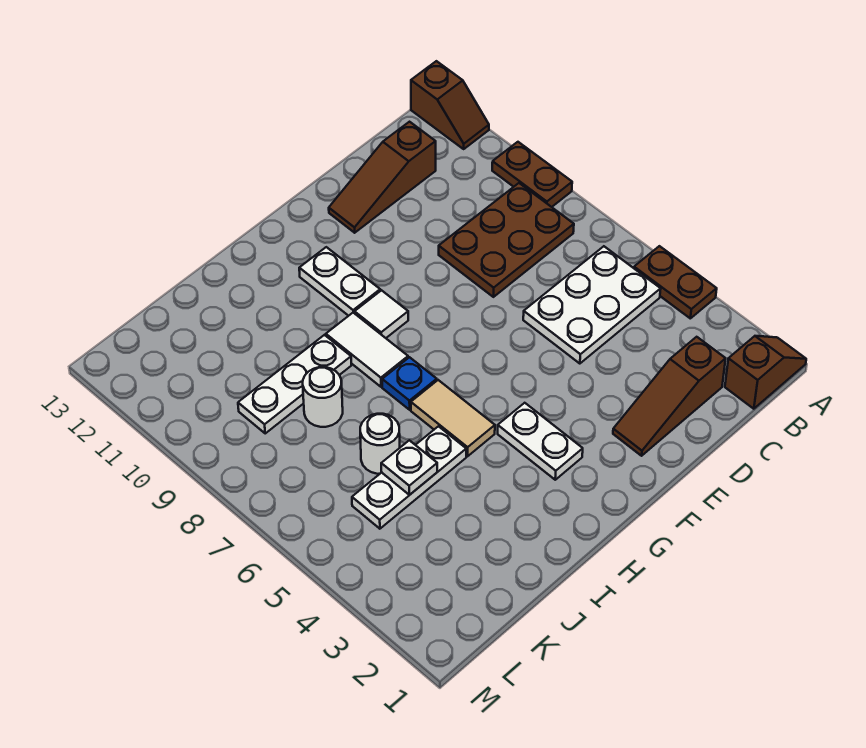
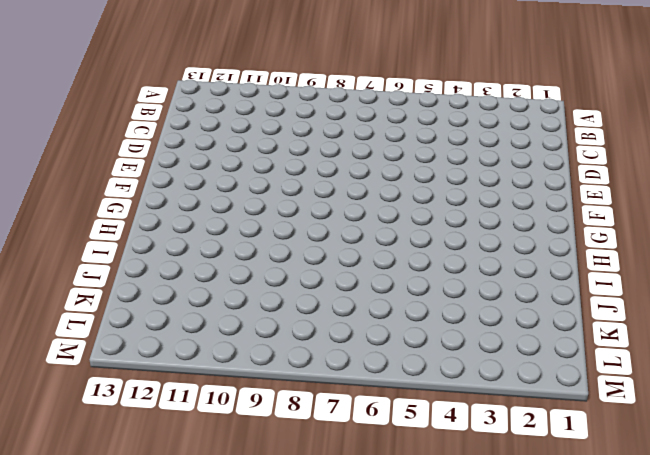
none -> brown slope A1:B1 level 1 top B
none -> brown plate A4:A5 level 1
none -> brown plate A9:A10 level 1

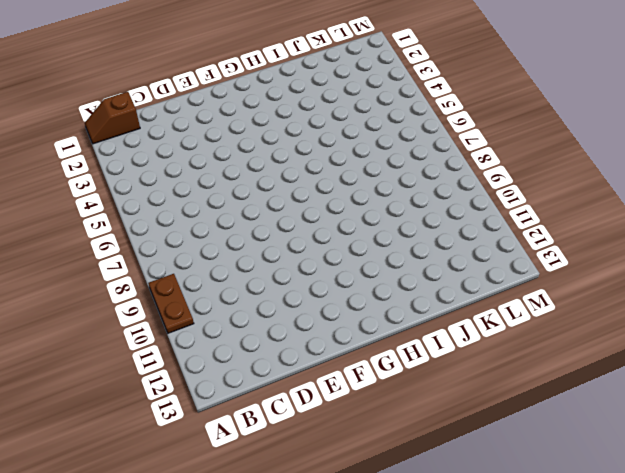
none -> brown plate A4:A5 level 1
none -> brown slope A12:A13 level 1 top 13
none -> white plate B5:D6 level 1

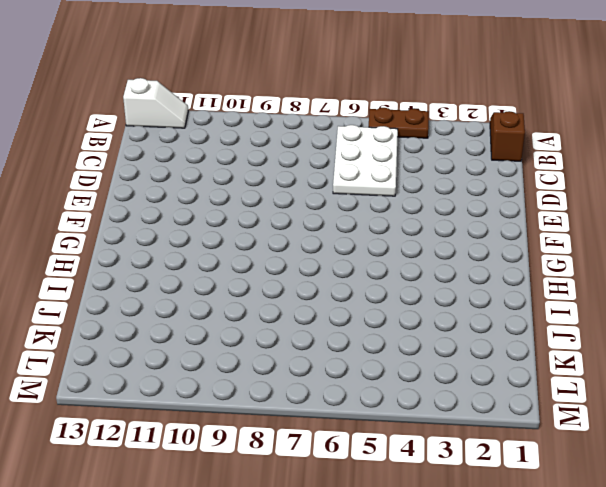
white slope A12:A13 level 1 top 13 -> brown slope A12:A13 level 1 top 13
none -> brown plate A9:A10 level 1
none -> brown plate B8:D9 level 1
none -> brown slope C2:E2 level 1 top C

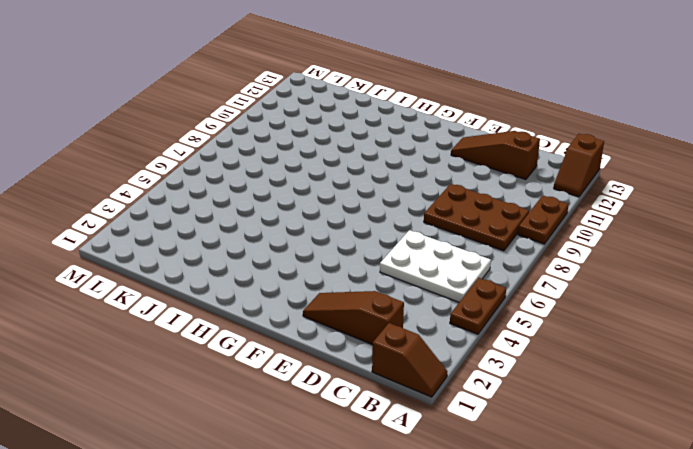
none -> white plate G3:G4 level 1
none -> white tile G9 level 1
none -> white plate G10:G11 level 1

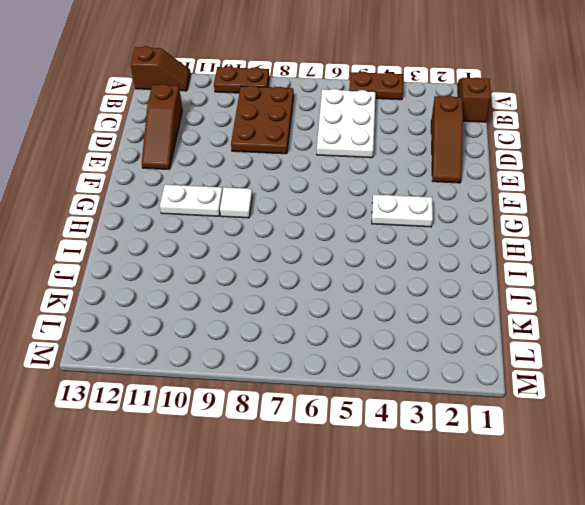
none -> tan tile H5:H6 level 1
none -> blue plate H7 level 1
none -> white tile H8:H9 level 1

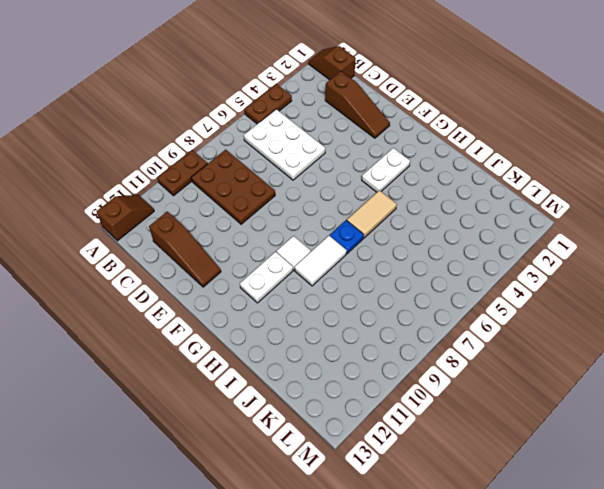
none -> white plate I5:K5 level 1
none -> white plate I9:K9 level 1
none -> white round brick J6 level 1

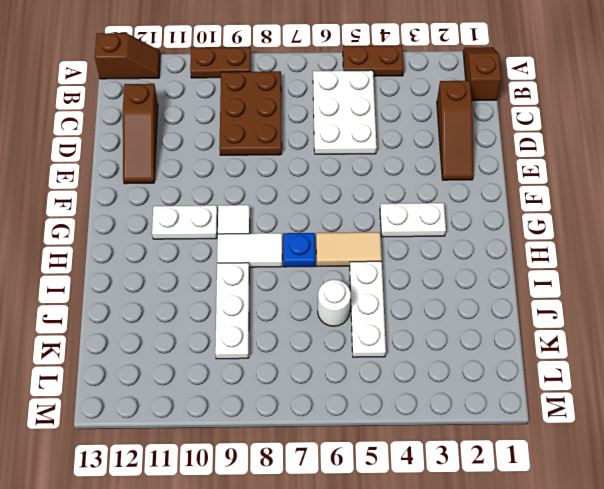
none -> white round brick J8 level 1
none -> white plate J5 level 2

